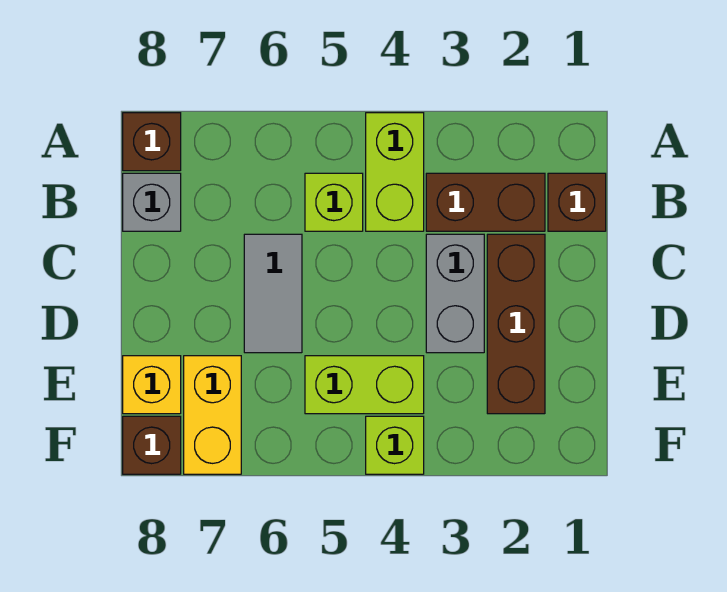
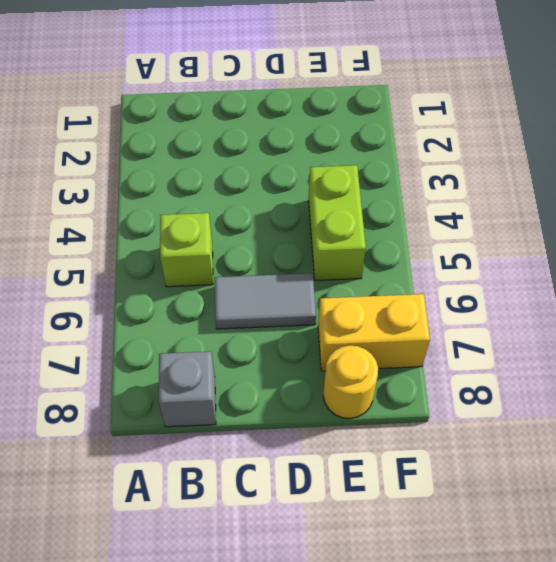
yellow round brick E8 level 1 -> yellow brick E8 level 1
none -> lime brick A4:B4 level 1
none -> brown brick A8 level 1
none -> brown brick B1 level 1

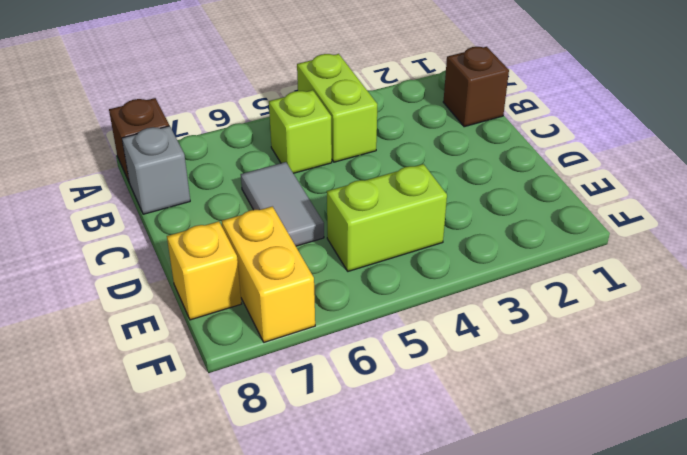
none -> brown brick B2:B3 level 1
none -> brown brick C2:E2 level 1
none -> grey brick C3:D3 level 1

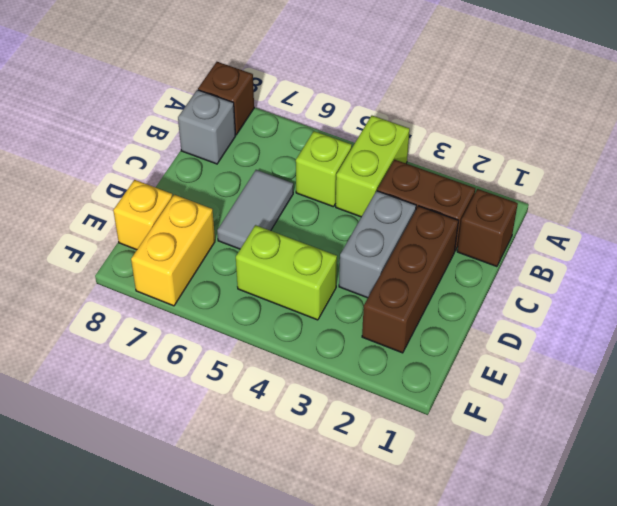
none -> lime brick F4 level 1
none -> brown brick F8 level 1

